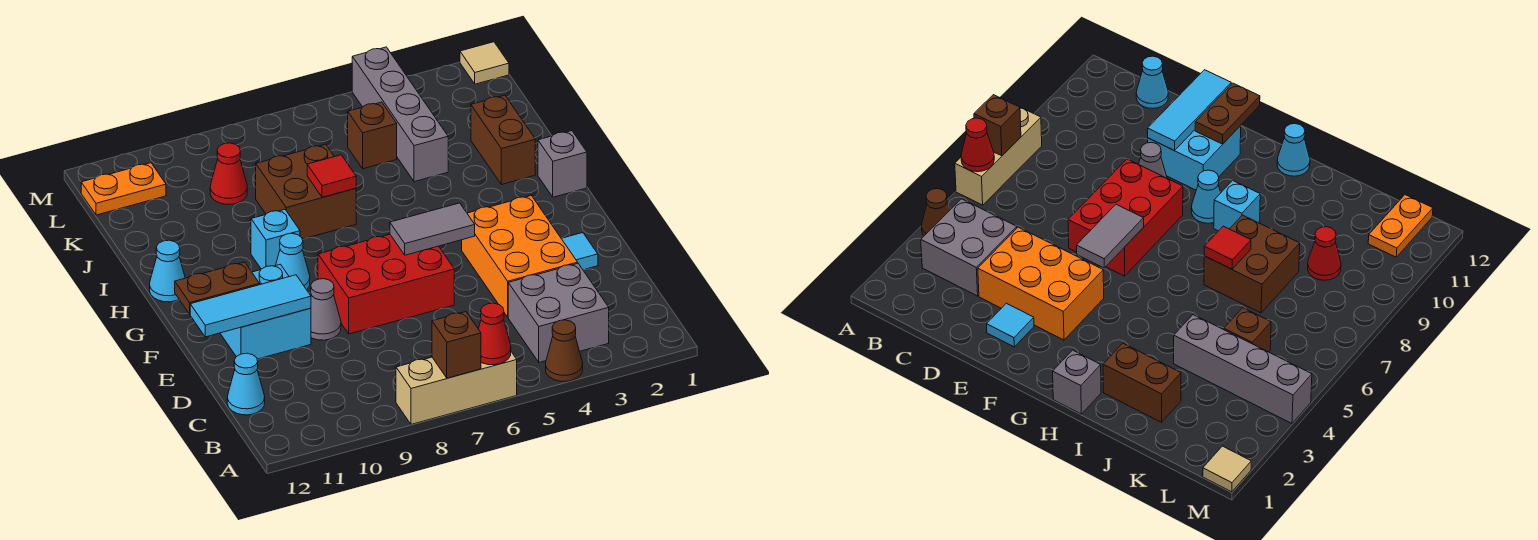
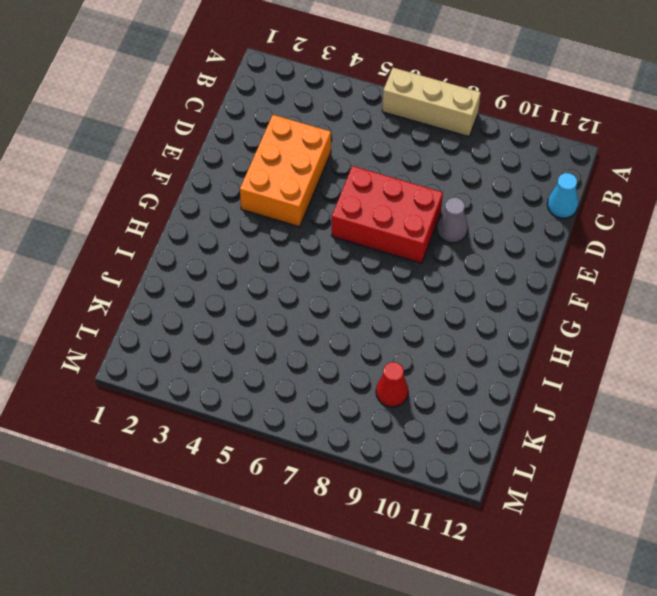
none -> brown cone A4 level 1
none -> grey brick B3:C4 level 1
none -> cyan tile E2 level 1

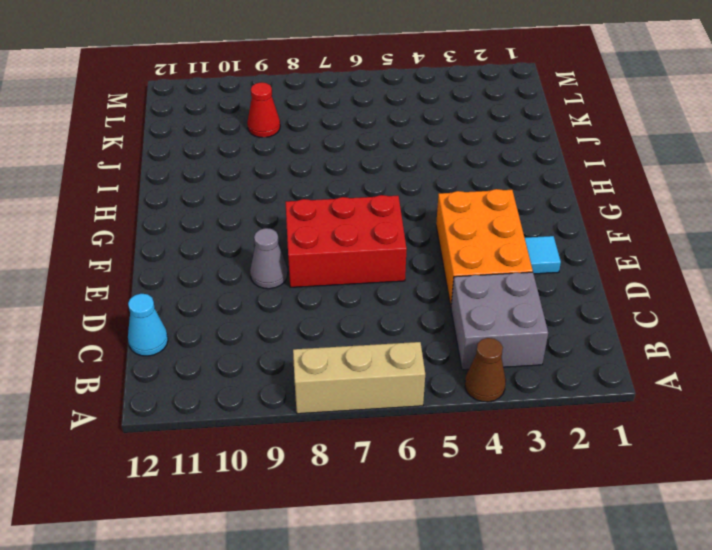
none -> cyan brick E10:F11 level 1
none -> cyan cone G9 level 1
none -> grey brick H1 level 1

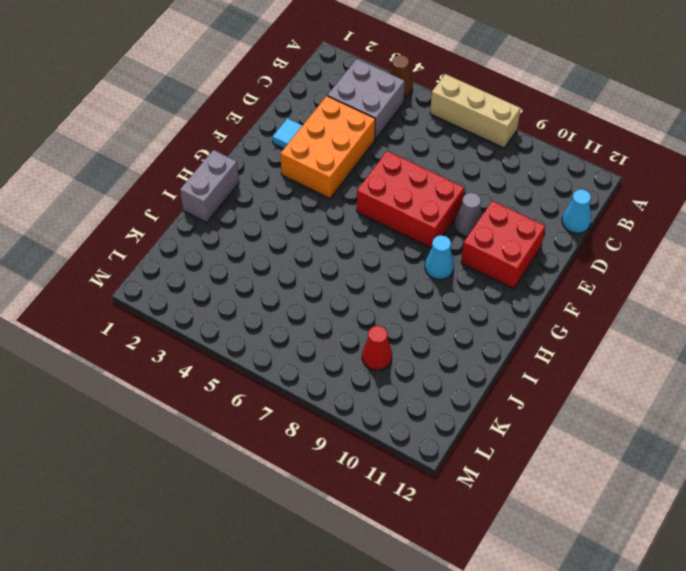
red brick E10:F11 level 1 -> cyan brick E10:F11 level 1
grey brick H1:I1 level 1 -> grey brick H1 level 1
none -> cyan brick H9 level 1
none -> cyan cone H12 level 1
none -> brown brick I2:J2 level 1

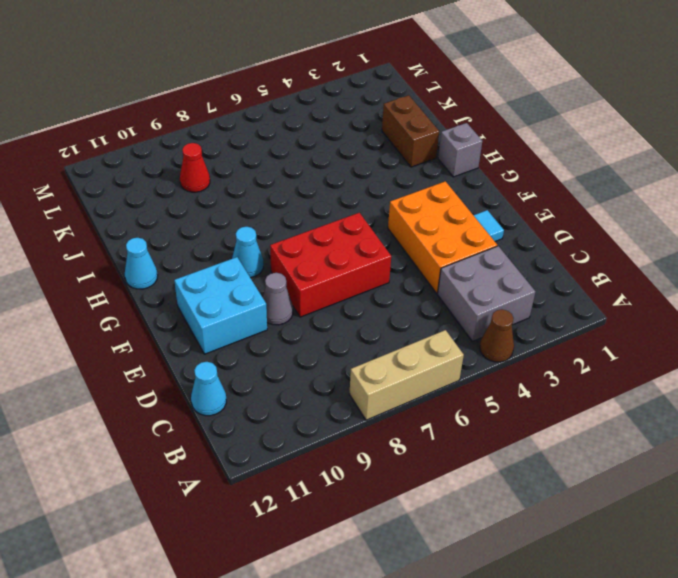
none -> cyan brick H9 level 1
none -> brown brick I7:J8 level 1
none -> grey brick J4:M4 level 1

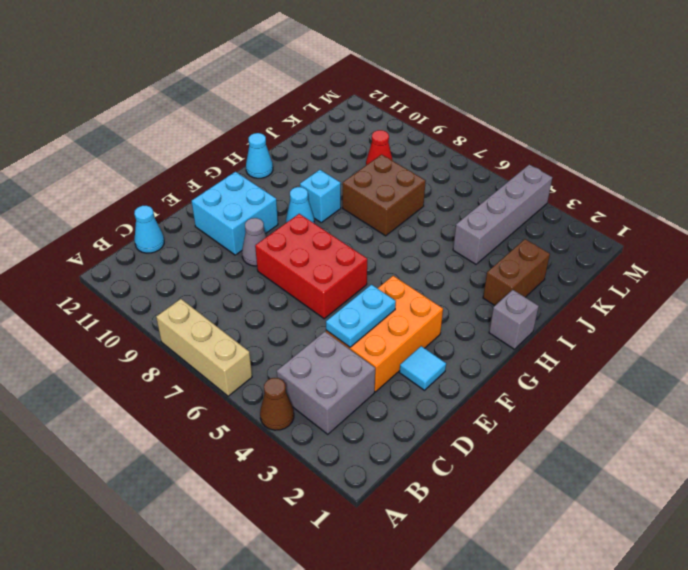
cyan plate D4:E4 level 2 -> none
none -> brown brick K5 level 1
none -> orange plate L11:L12 level 1
none -> tan tile M1 level 1

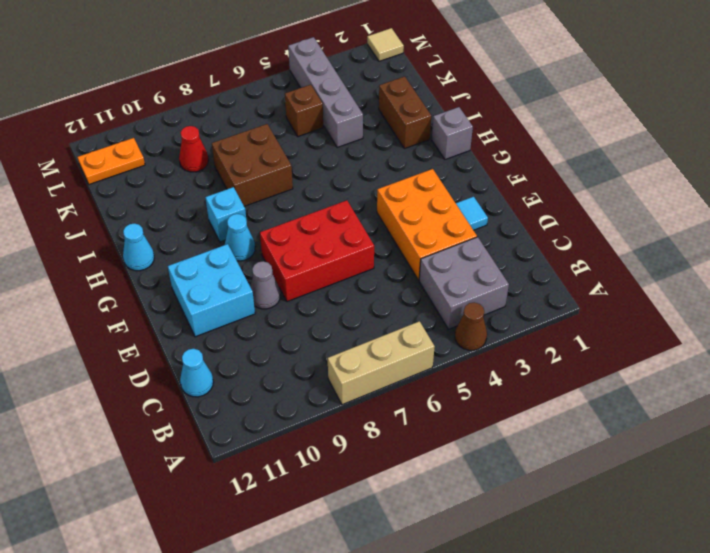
none -> red cone A6 level 2
none -> brown brick A7 level 2
none -> cyan tile E10:E12 level 2

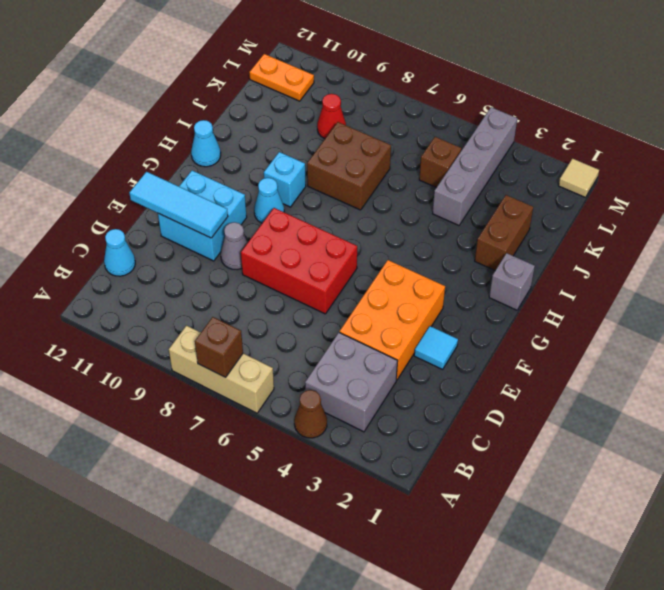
none -> red cone A6 level 2
none -> grey tile F5:F6 level 2
none -> brown plate F11:F12 level 2

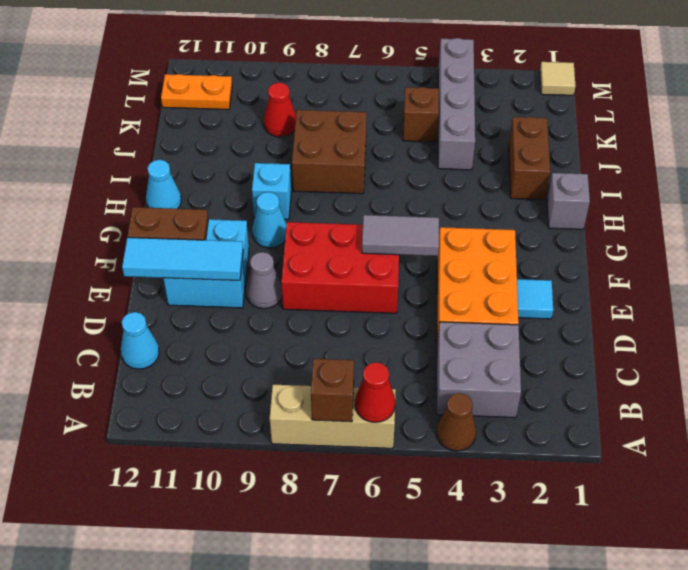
none -> red tile I7 level 2

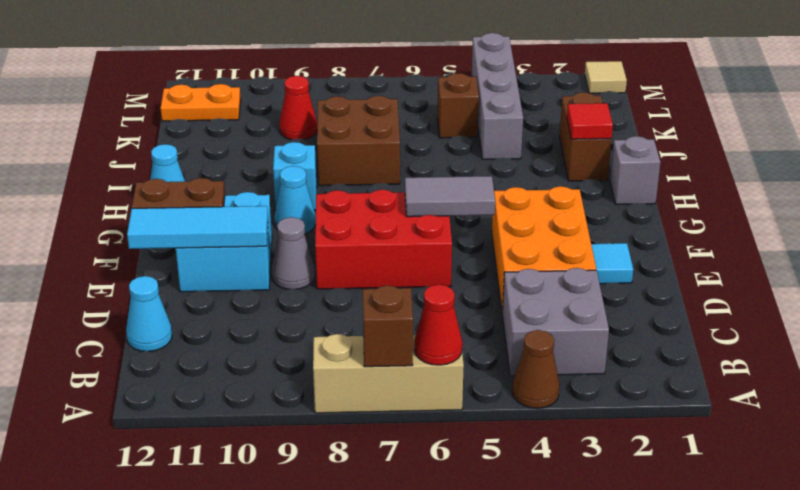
red tile I2 level 2 -> red tile I7 level 2

